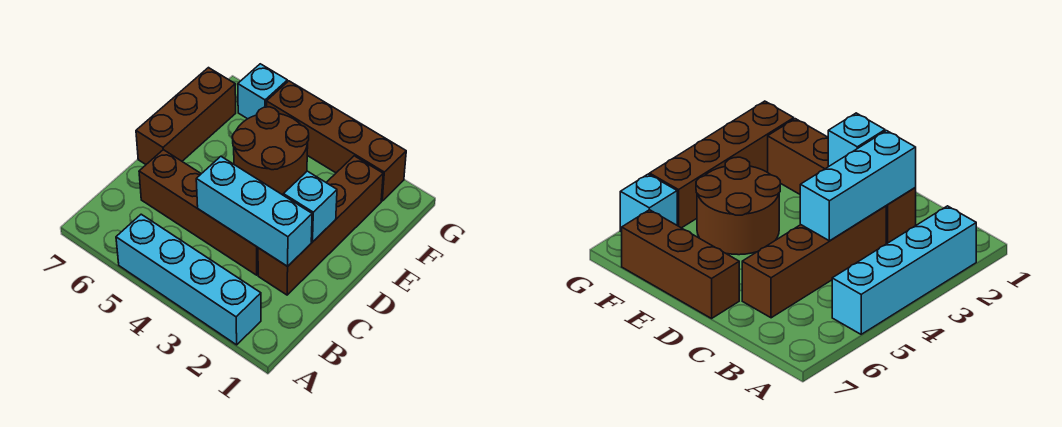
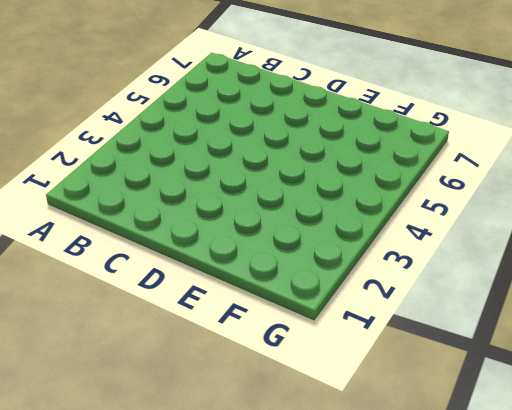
none -> cyan brick A2:A5 level 1
none -> brown brick C2:F2 level 1

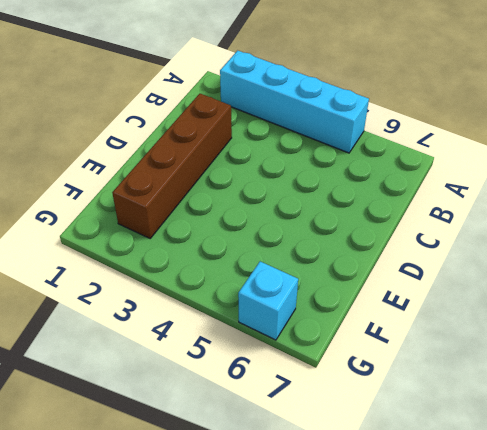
none -> brown brick C3:C6 level 1
none -> brown brick D7:F7 level 1

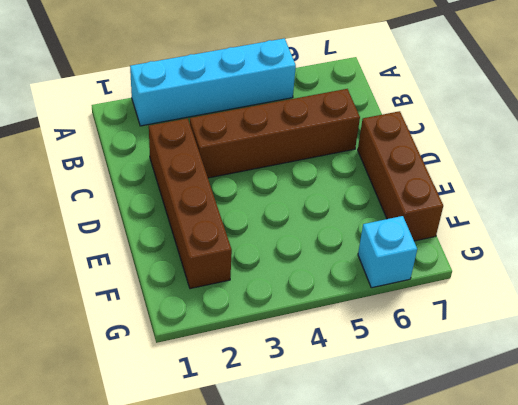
none -> brown round brick E4:F5 level 1
none -> brown brick G2:G5 level 1

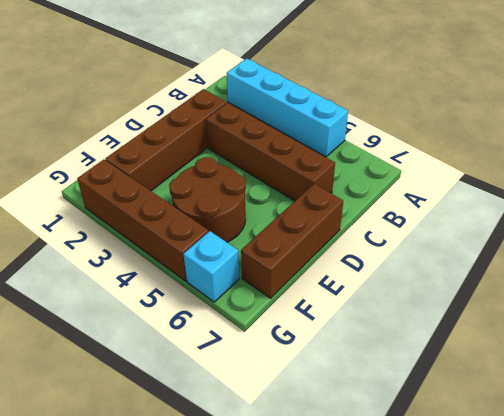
none -> cyan brick C2:C4 level 2
none -> cyan brick D2 level 2

